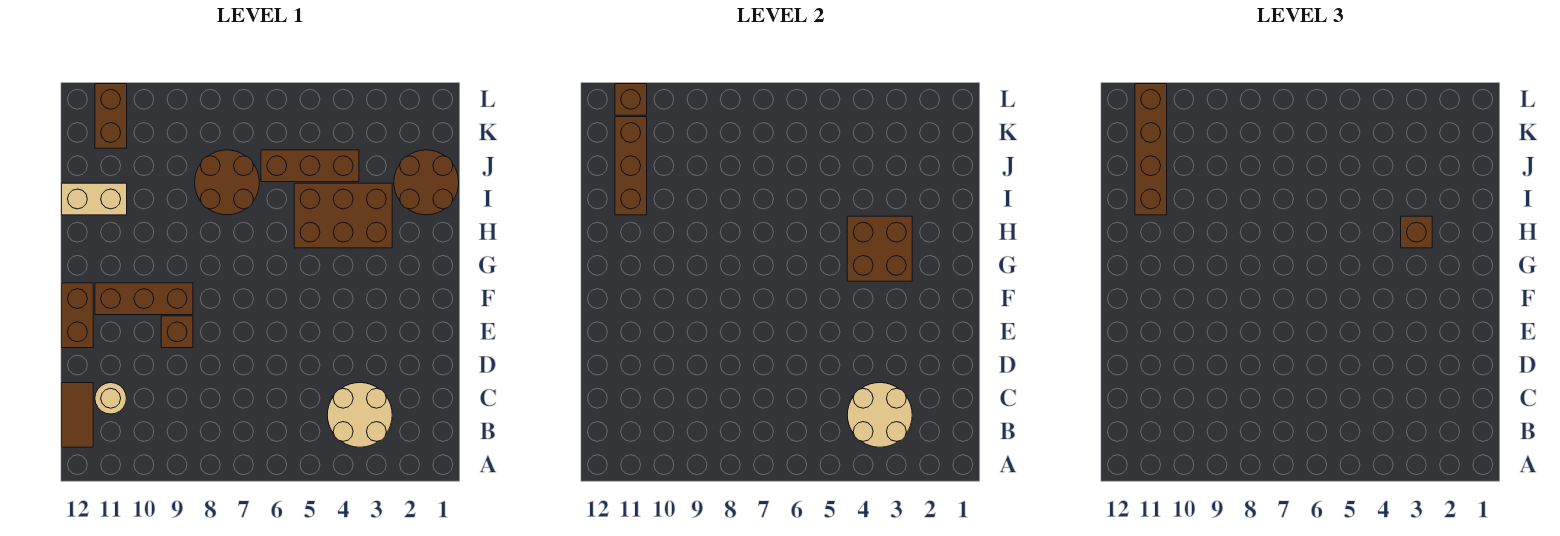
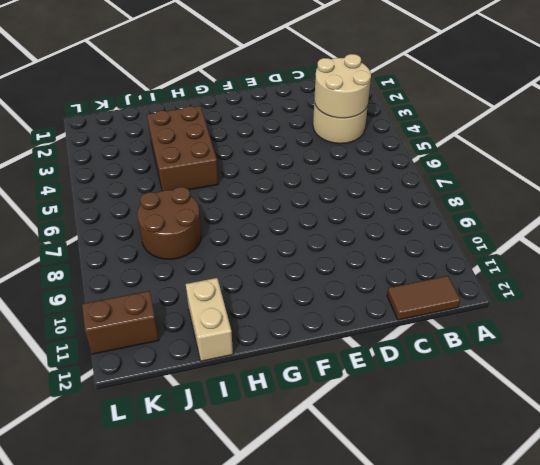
none -> tan round brick C11 level 1
none -> brown brick E9 level 1
none -> brown brick E12:F12 level 1

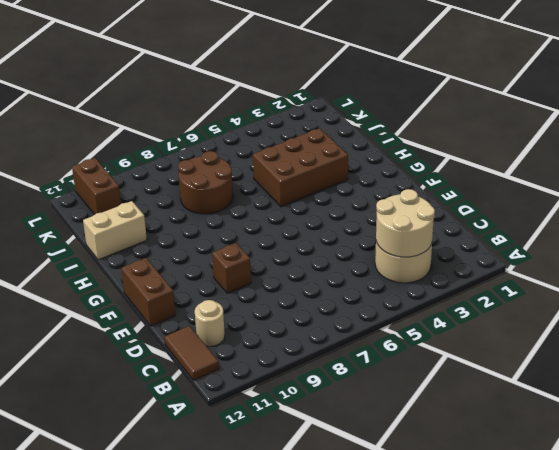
none -> brown brick F9:F11 level 1
none -> brown round brick I1:J2 level 1
none -> brown brick J4:J6 level 1

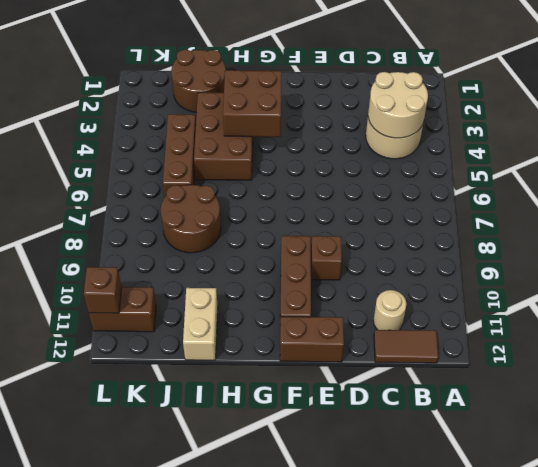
none -> brown brick I11:K11 level 2
none -> brown brick H3 level 3
none -> brown brick I11:L11 level 3

